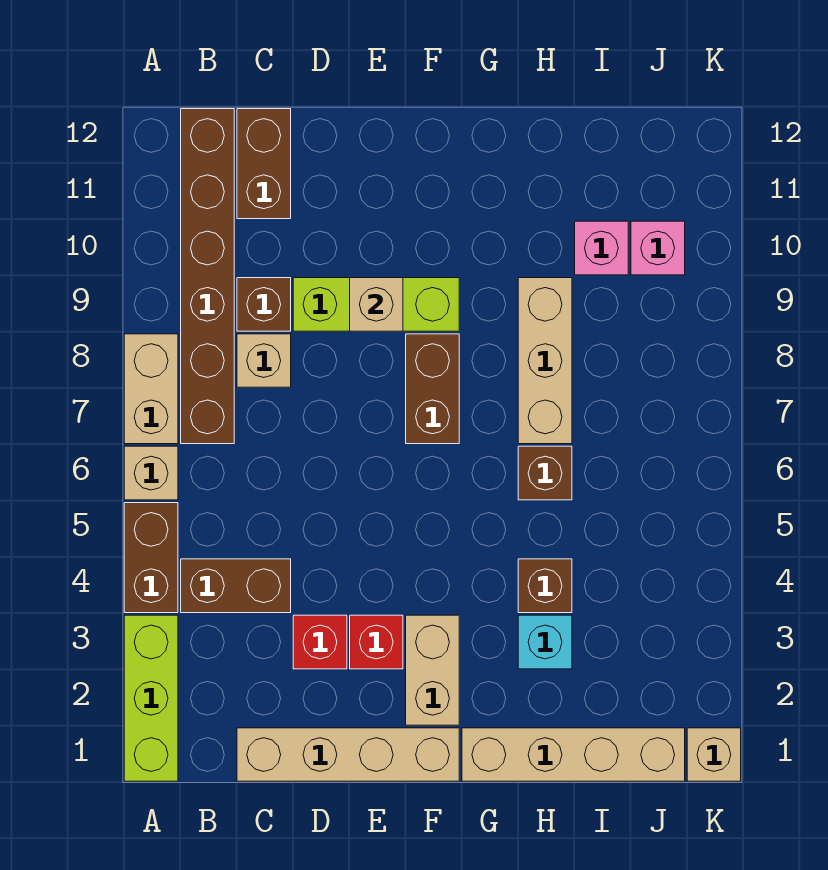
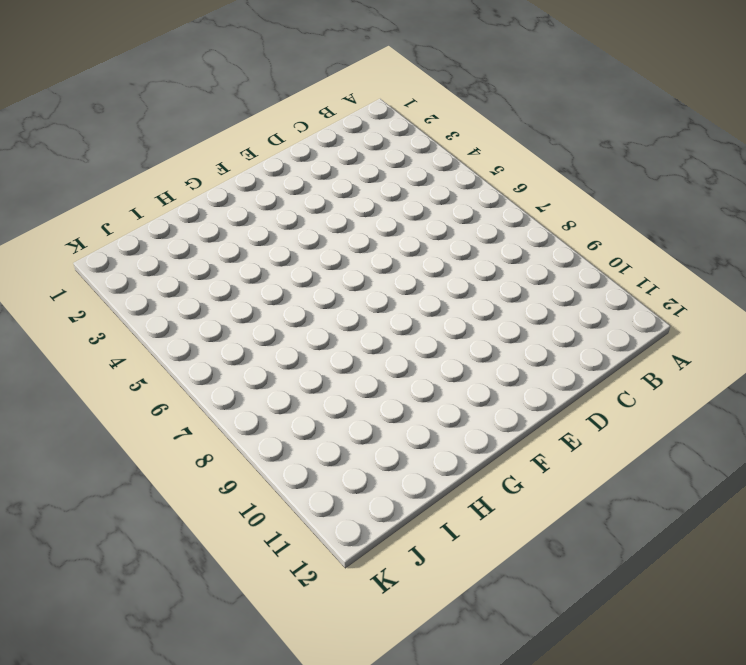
none -> lime brick A1:A3 level 1
none -> brown brick A4:A5 level 1
none -> tan brick A6 level 1

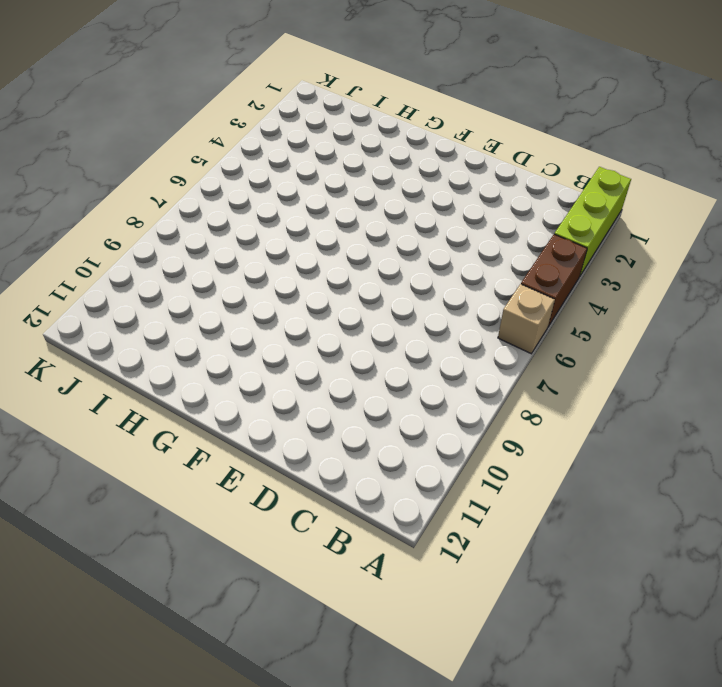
none -> tan brick A7:A8 level 1
none -> brown brick B4:C4 level 1
none -> brown brick B7:B12 level 1

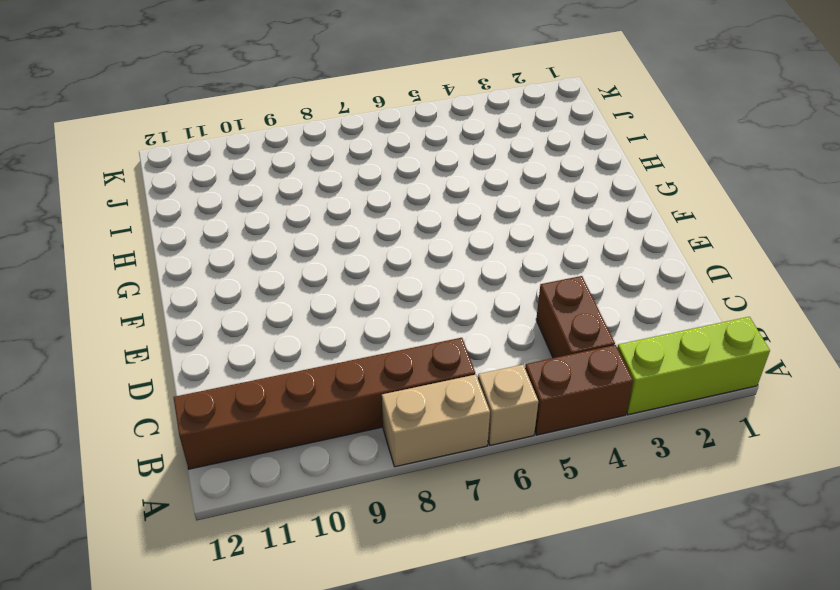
none -> tan brick C1:F1 level 1
none -> tan brick C8 level 1
none -> brown brick C9 level 1

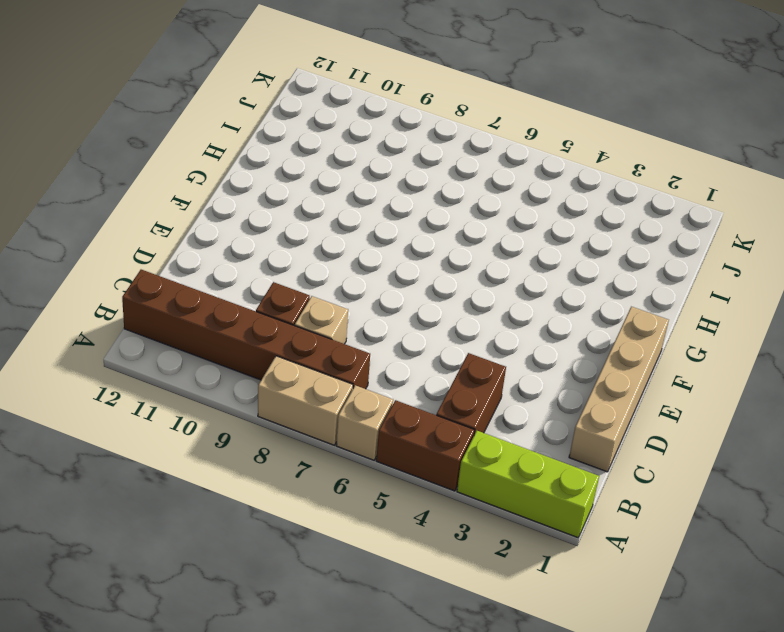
none -> brown brick C11:C12 level 1
none -> red brick D3 level 1
none -> lime brick D9:F9 level 1

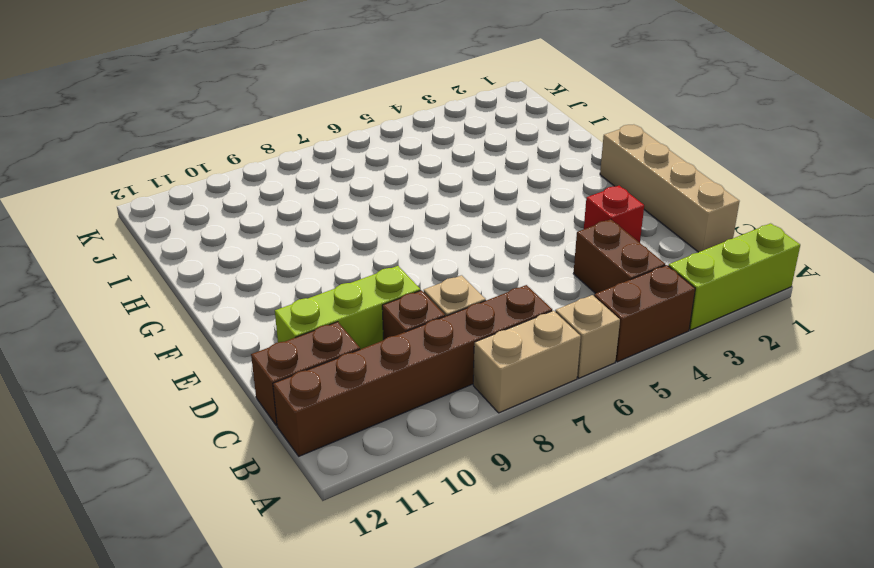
lime brick D9:D11 level 1 -> lime brick D9:F9 level 1
none -> red brick E3 level 1
none -> tan brick F2:F3 level 1
none -> brown brick F7:F8 level 1

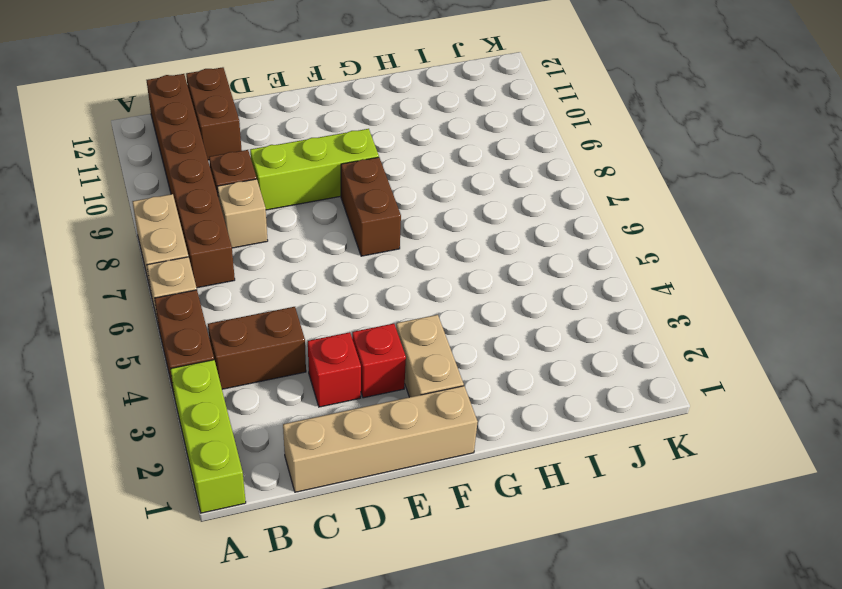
none -> tan brick G1:J1 level 1
none -> cyan brick H3 level 1
none -> brown brick H4 level 1

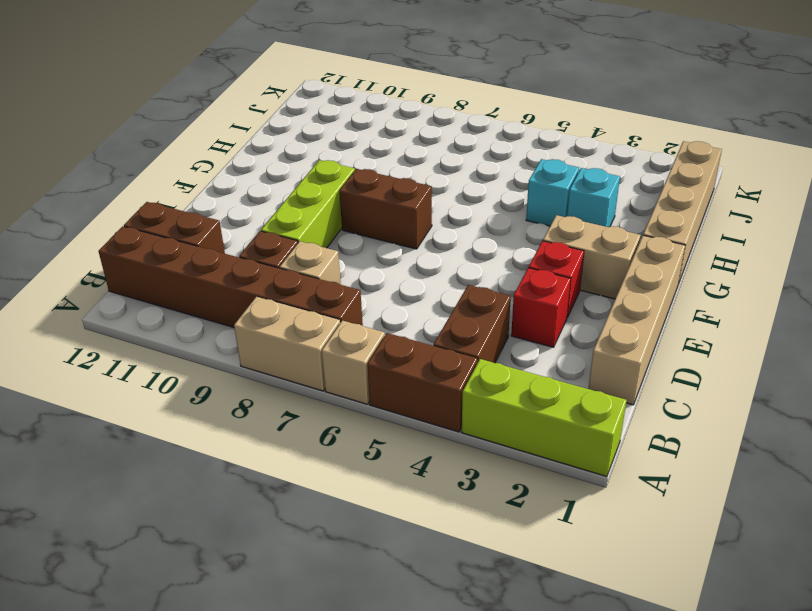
cyan brick H4 level 1 -> brown brick H4 level 1
none -> brown brick H6 level 1
none -> tan brick H7:H9 level 1
none -> pink brick I10 level 1

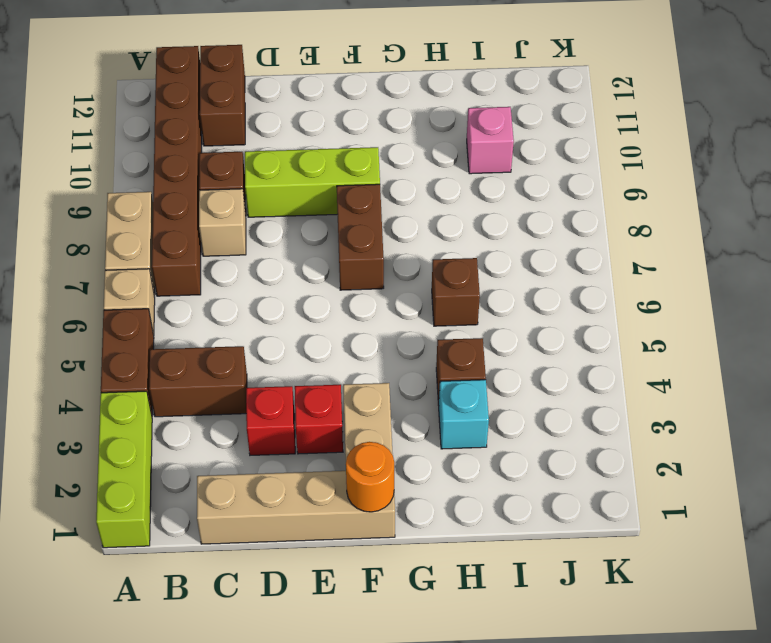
orange round brick F1 level 2 -> none
none -> tan brick G1:J1 level 1
none -> tan brick H7:H9 level 1
none -> pink brick J10 level 1

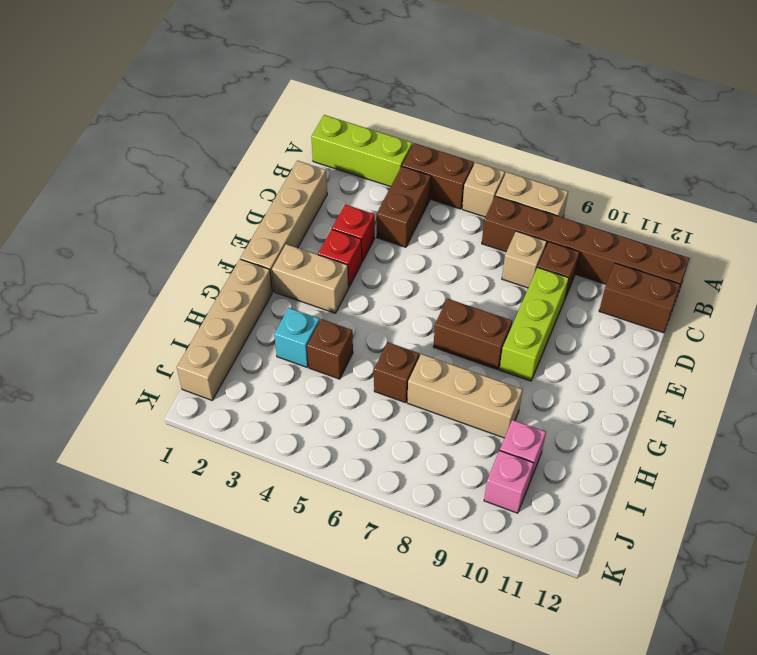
none -> tan brick K1 level 1
none -> tan brick E9 level 2

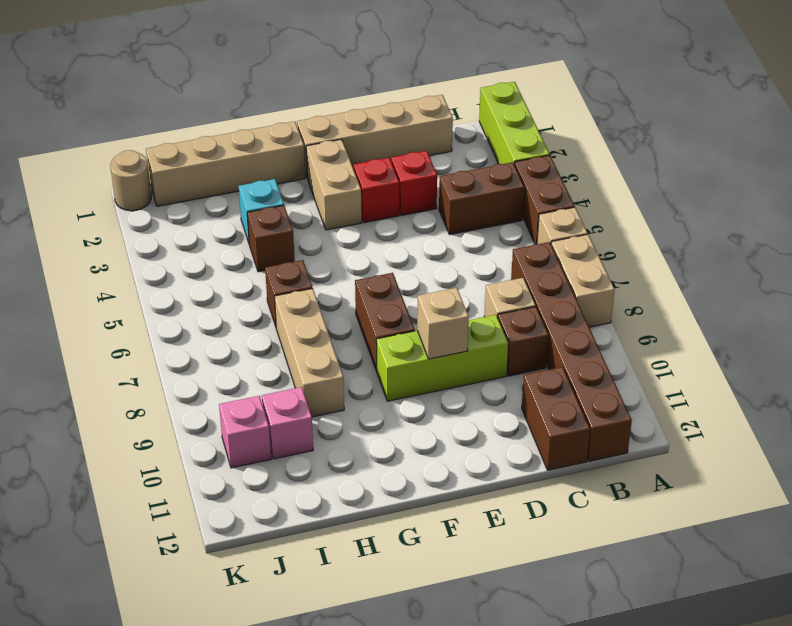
tan round brick K1 level 1 -> tan brick K1 level 1

